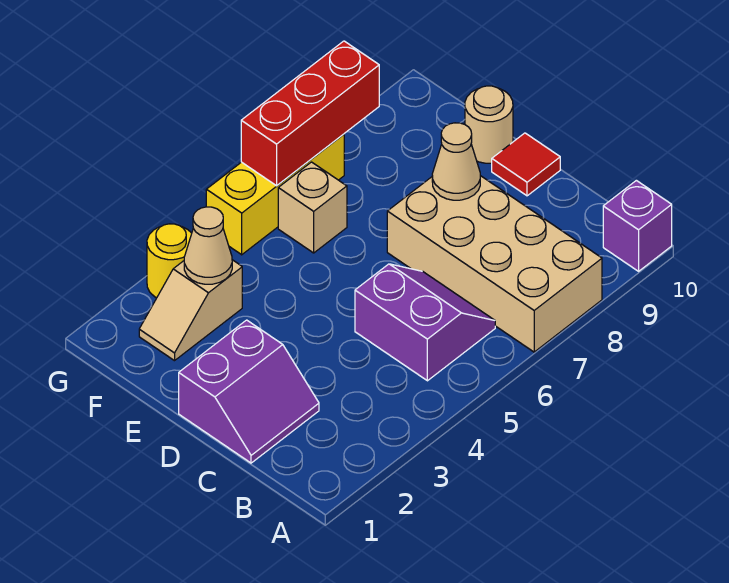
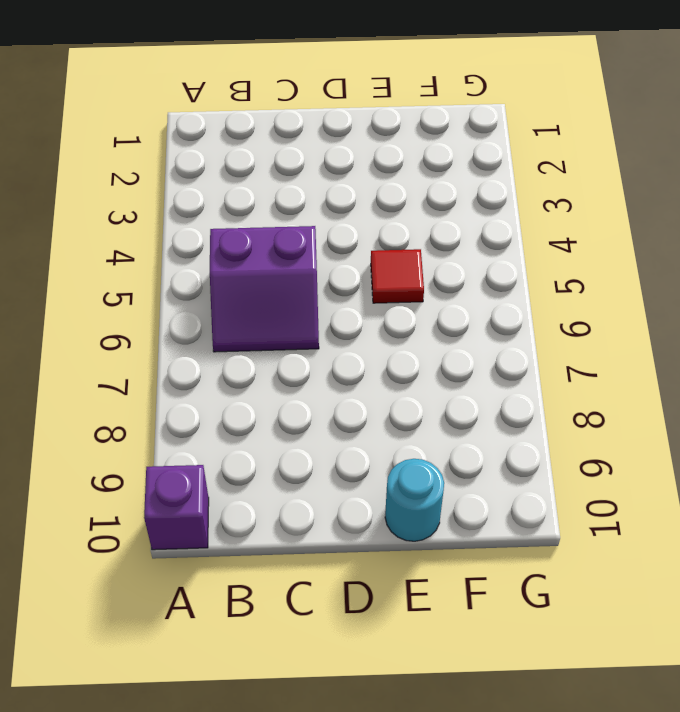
red tile E5 level 1 -> red tile D10 level 1
cyan round brick E10 level 1 -> tan round brick E10 level 1
none -> tan brick A7:D8 level 1
none -> purple slope C1:D2 level 1 top D
none -> tan slope F2:F3 level 1 top 3

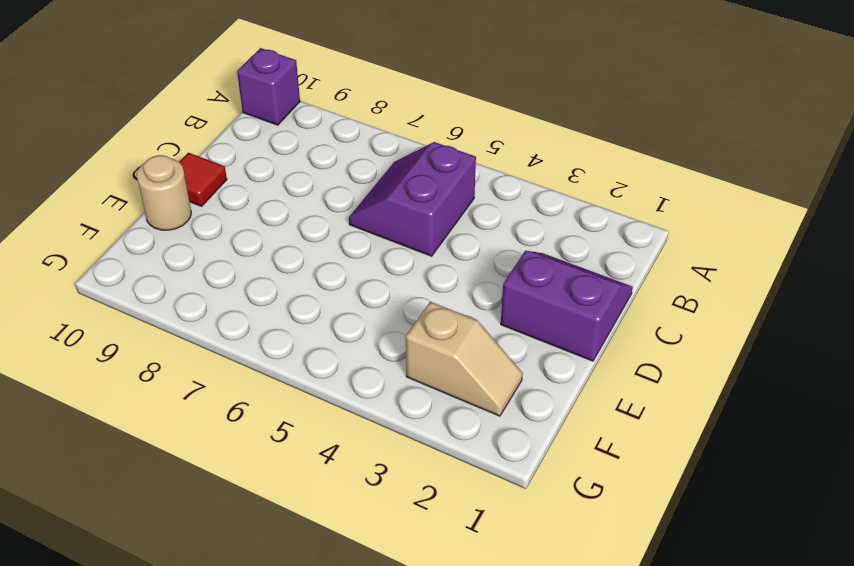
none -> tan brick A7:D8 level 1
none -> tan brick F6 level 1
none -> yellow round brick G3 level 1

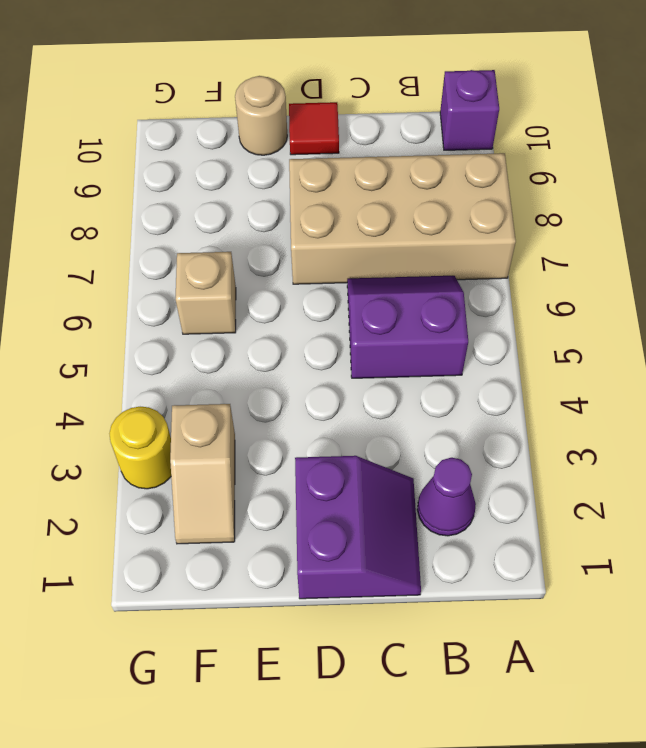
purple cone B2 level 1 -> none
none -> yellow brick G5:G7 level 1
none -> tan cone D8 level 2
none -> tan cone F3 level 2

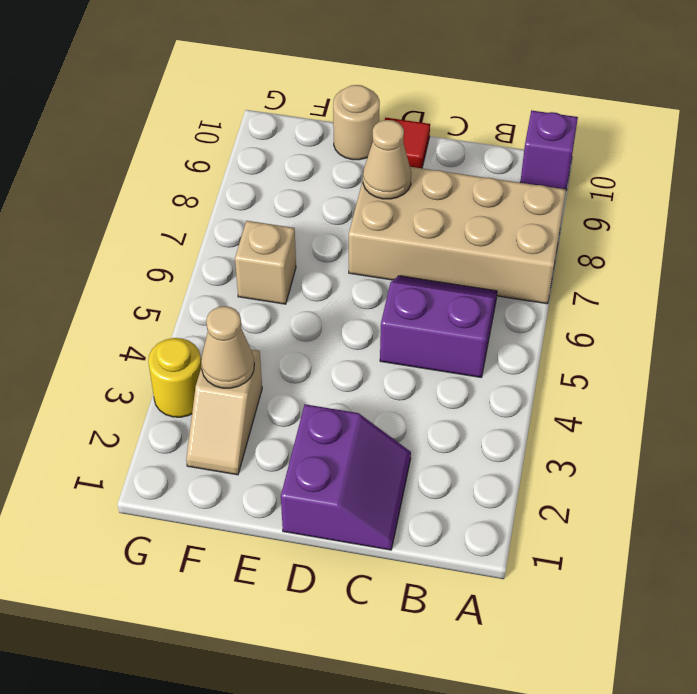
none -> yellow brick G5:G7 level 1
none -> red brick G6:G8 level 2

